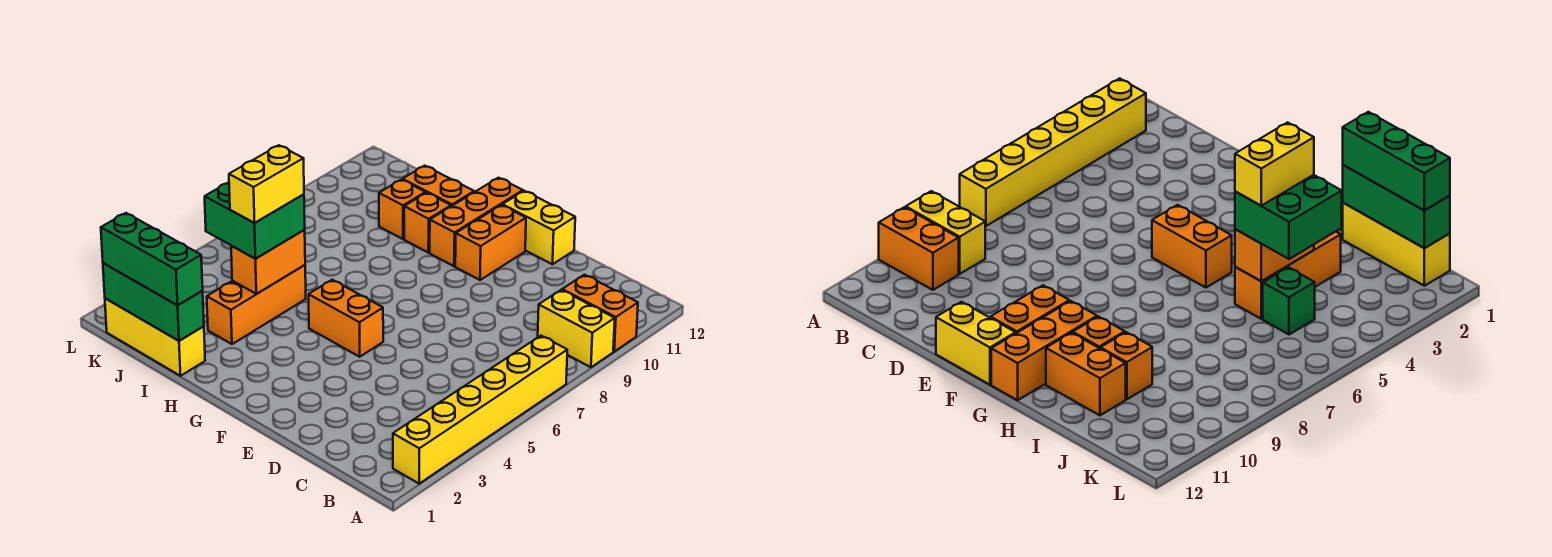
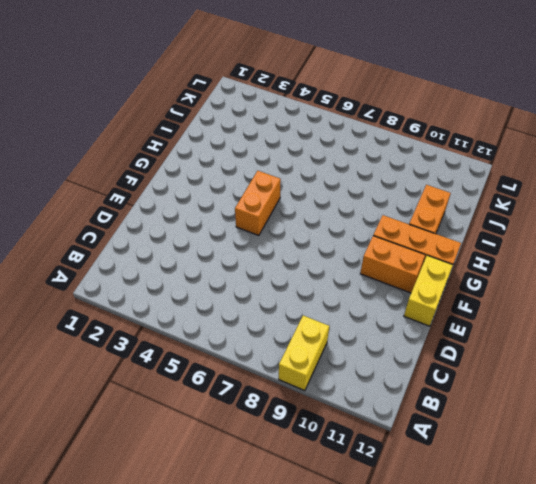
none -> yellow brick A2:A7 level 1
none -> orange brick A10:B10 level 1
none -> orange brick H10 level 1

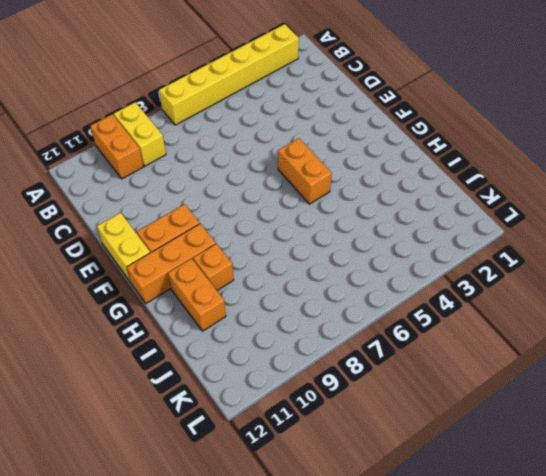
none -> yellow brick I1:K1 level 1
none -> orange brick I3:I5 level 1
none -> orange brick I10 level 1

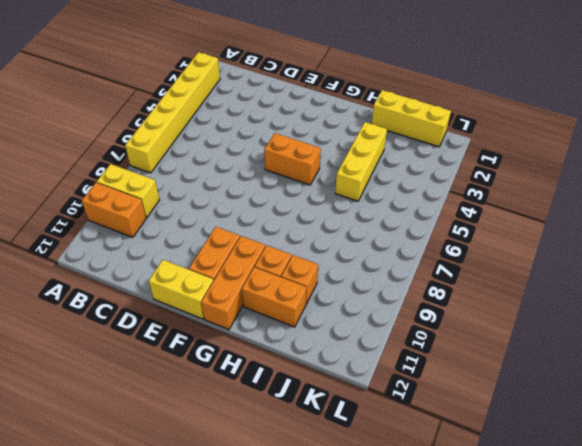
yellow brick I3:I5 level 1 -> orange brick I3:I5 level 1
none -> green brick J5 level 1
none -> green brick I1:K1 level 2
none -> orange brick I4:I5 level 2

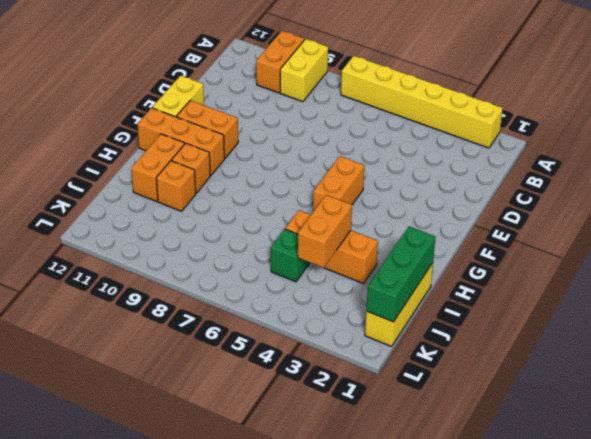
orange brick I4:J4 level 2 -> orange brick I4:I5 level 2
none -> green brick I1:K1 level 3
none -> green brick I4:J5 level 3
none -> yellow brick I4:I5 level 4

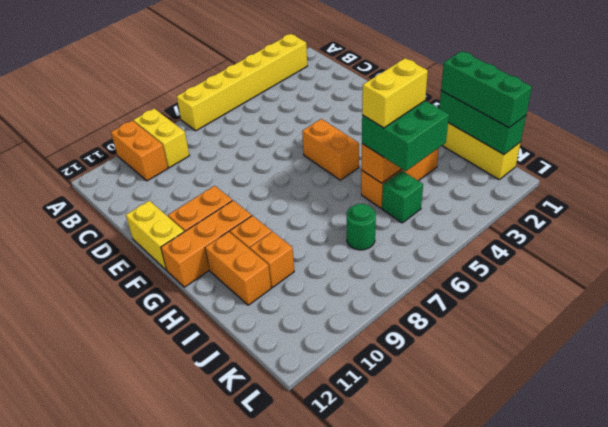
green round brick J7 level 1 -> none

